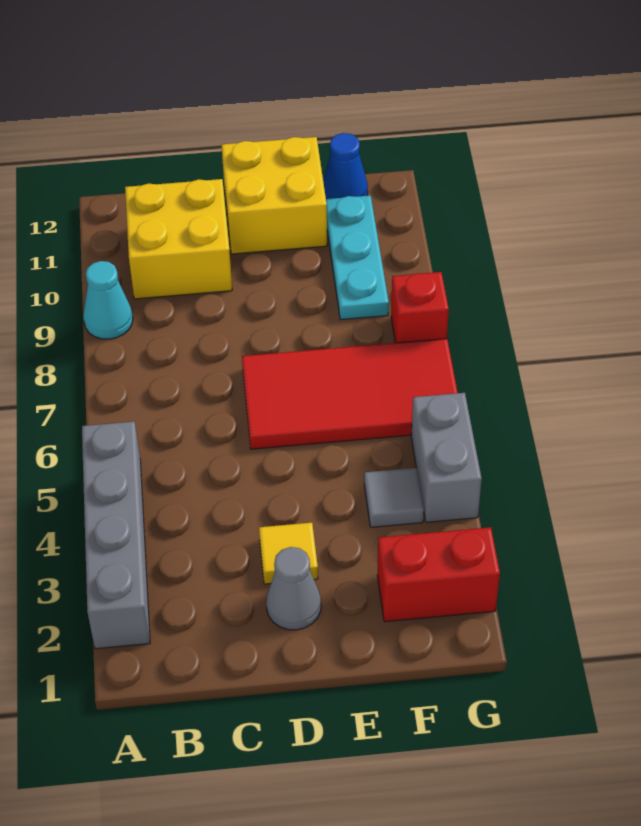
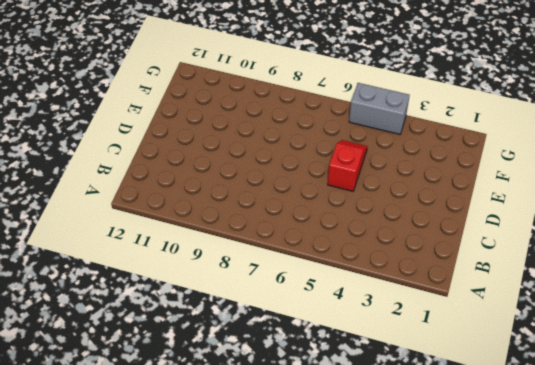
red slope D5:E5 level 1 top D -> none
none -> grey brick A2:A5 level 1
none -> cyan cone A9 level 1
none -> yellow brick B10:C11 level 1

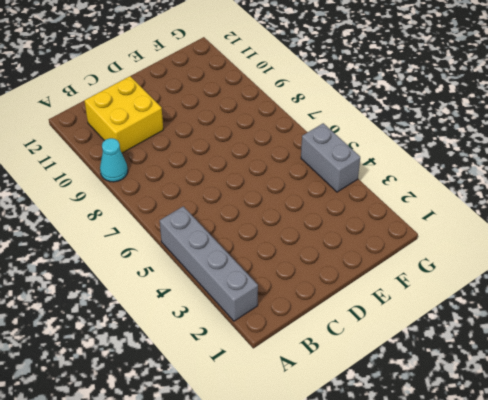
none -> grey cone D2 level 1
none -> yellow tile D3 level 1
none -> red tile D6:G7 level 1

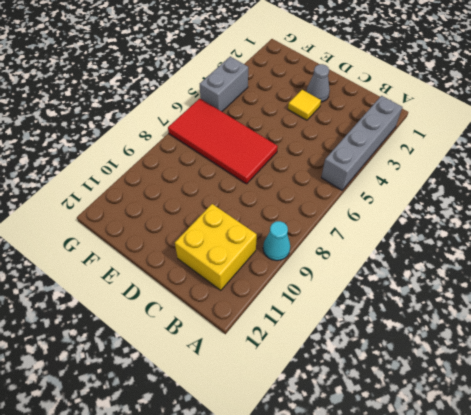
none -> yellow brick D11:E12 level 1
none -> red brick F2:G2 level 1
none -> grey tile F4 level 1

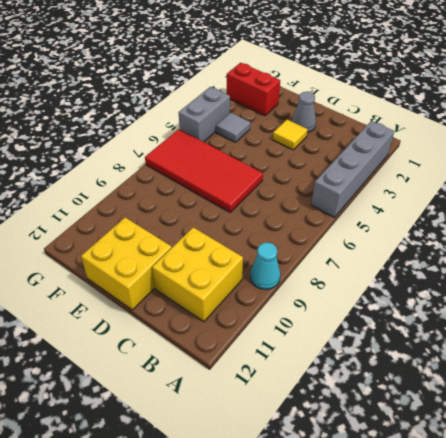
none -> cyan plate F9:F11 level 1
none -> blue cone F12 level 1
none -> red brick G8 level 1

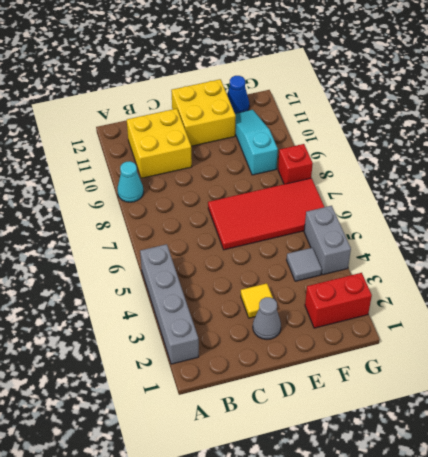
cyan slope F9:F11 level 1 top 9 -> cyan plate F9:F11 level 1

